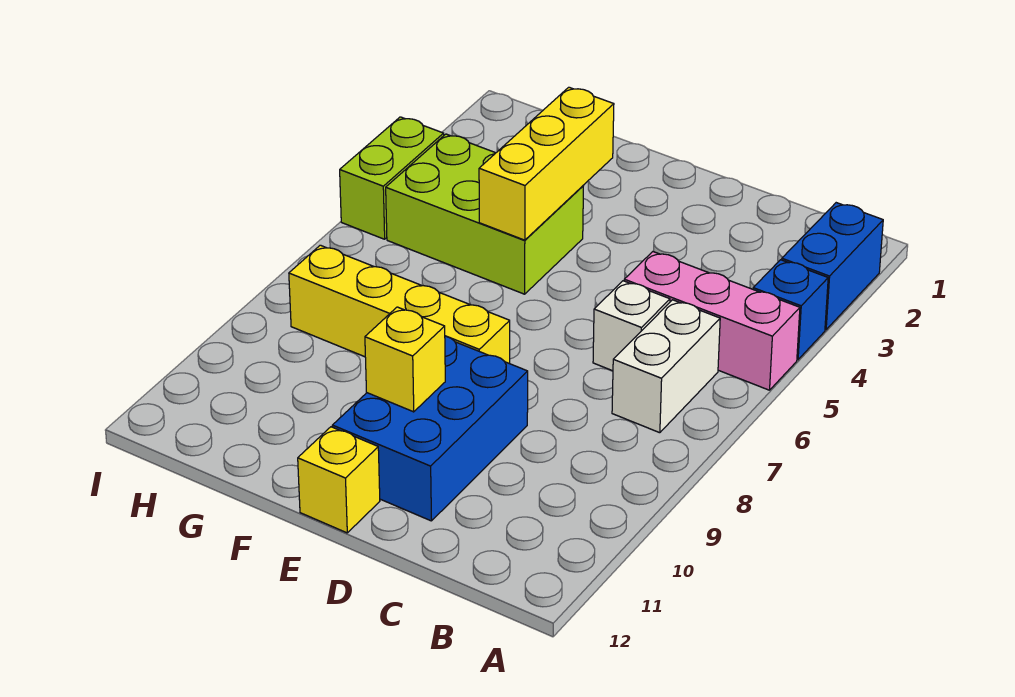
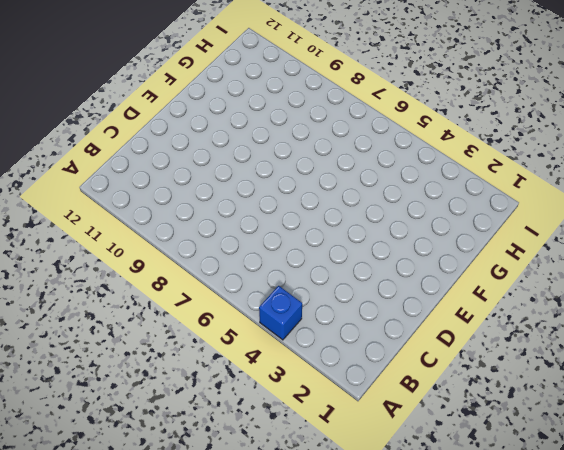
none -> blue brick A2:A3 level 1
none -> pink brick A5:C5 level 1
none -> white brick B6:B7 level 1

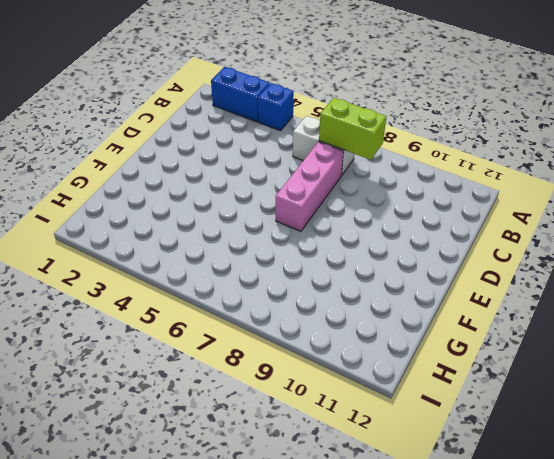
lime brick B7:B8 level 2 -> lime brick I4:I5 level 1
pink brick C7:E7 level 1 -> pink brick A5:C5 level 1
none -> white brick C6 level 1
none -> blue brick D9:E11 level 1
none -> yellow brick E8:H8 level 1

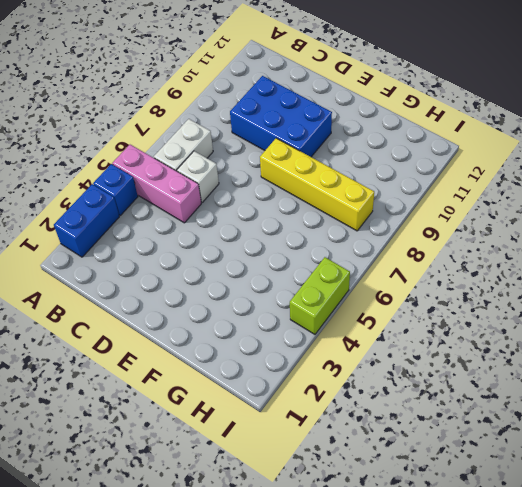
blue brick C9:E10 level 1 -> blue brick D9:E11 level 1
none -> yellow brick E12 level 1
none -> lime brick F4:H5 level 1
none -> yellow brick E10 level 2

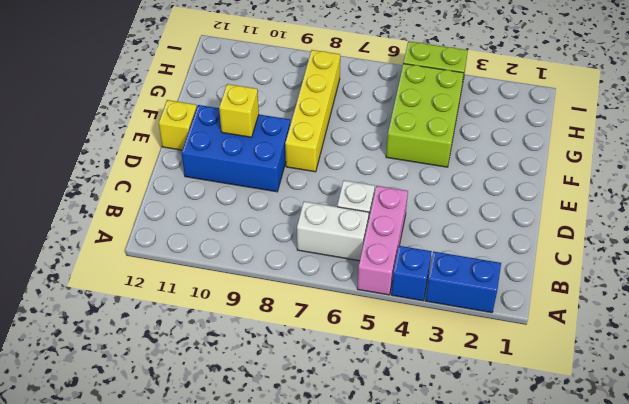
none -> yellow brick F3:F5 level 2

